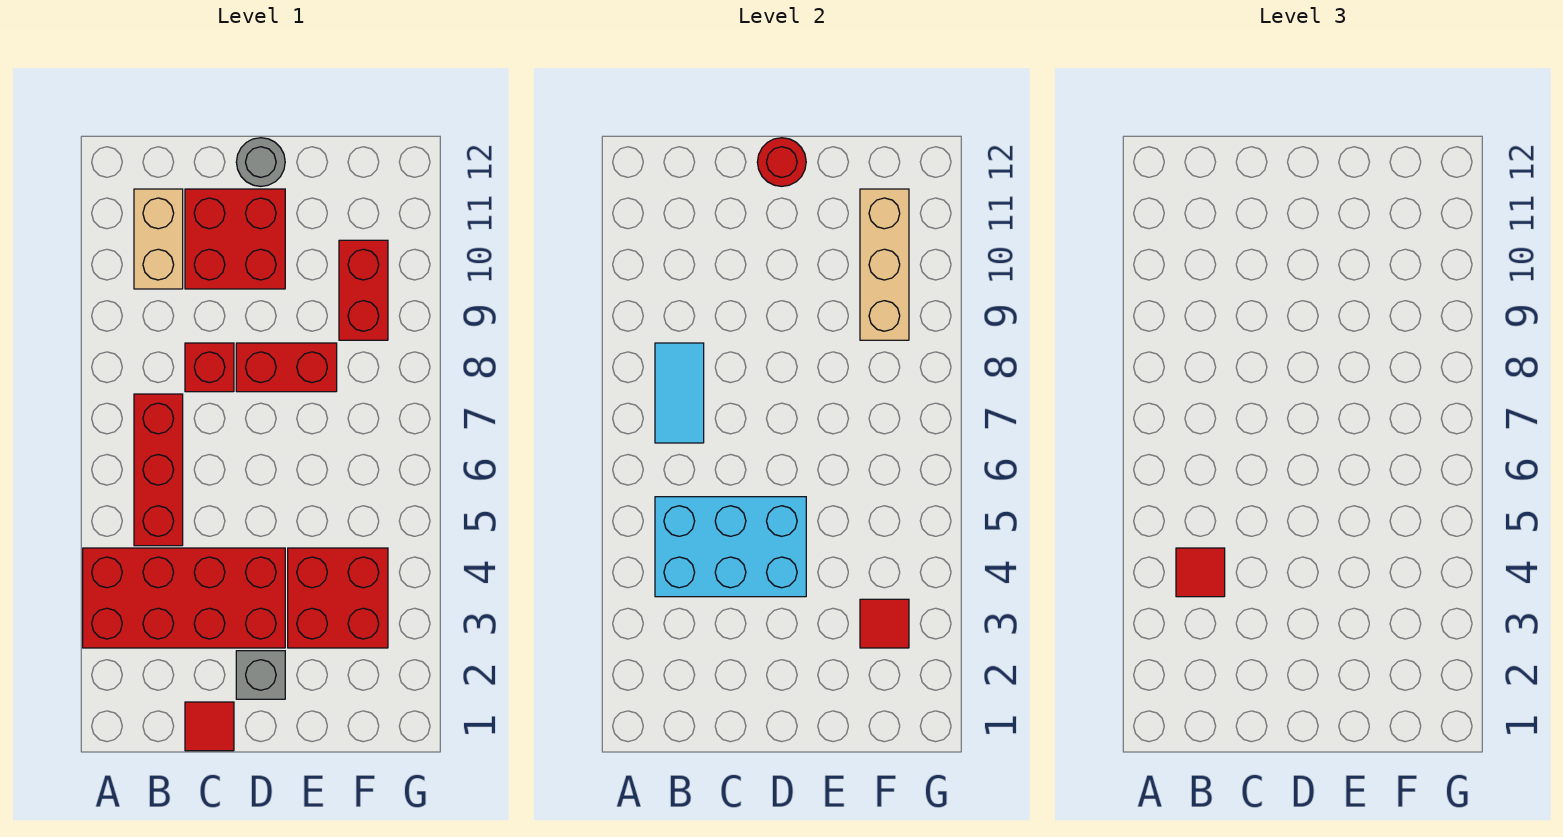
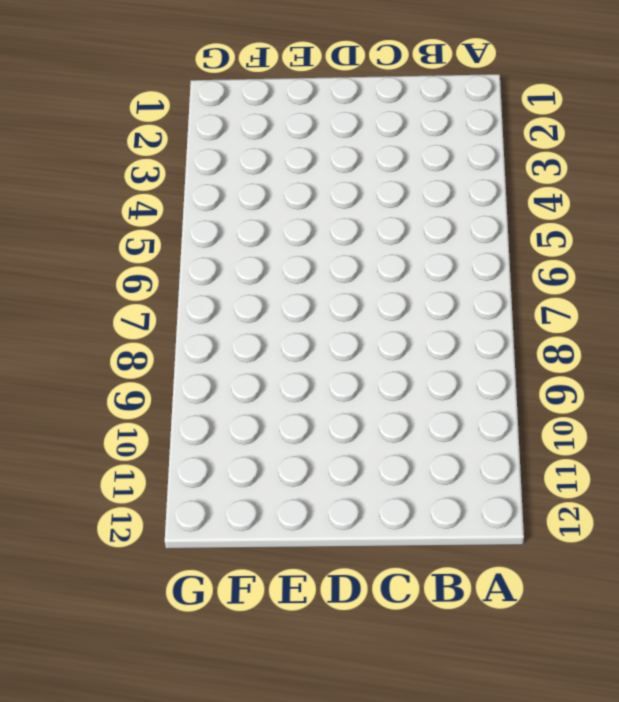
none -> red brick A3:D4 level 1
none -> red brick B5:B7 level 1
none -> tan brick B10:B11 level 1

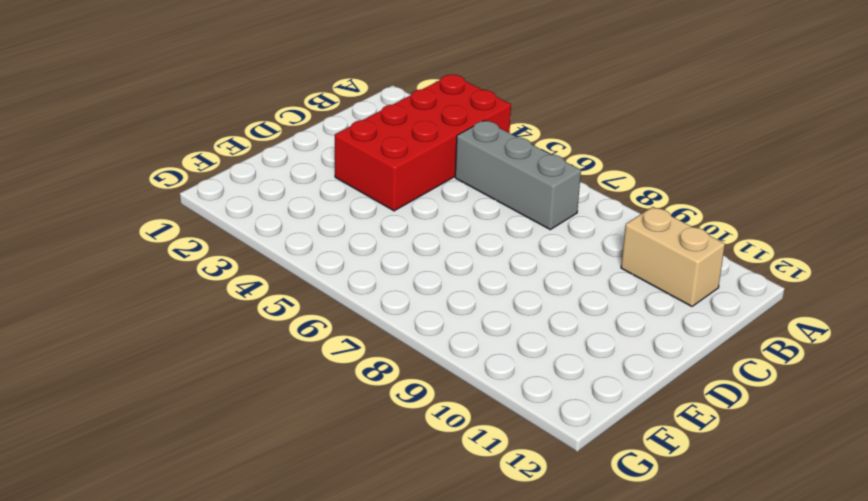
grey brick B5:B7 level 1 -> red brick B5:B7 level 1
none -> red tile C1 level 1
none -> red brick C8 level 1
none -> red brick C10:D11 level 1

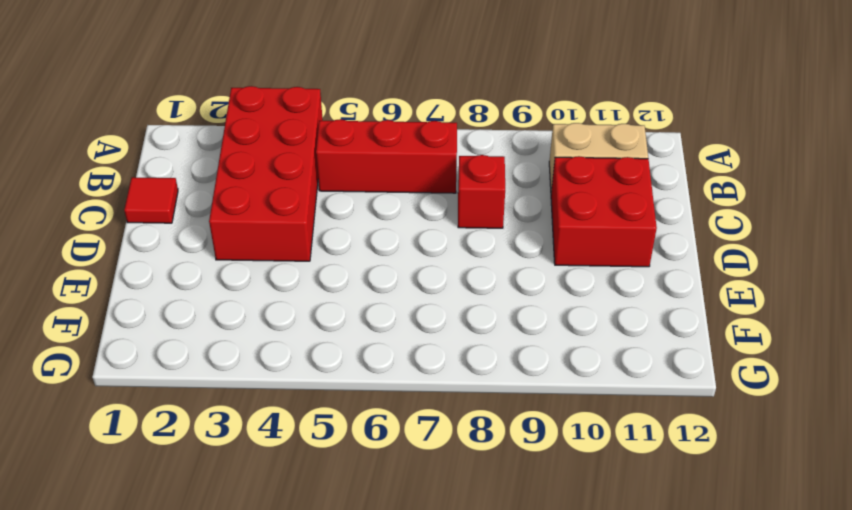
none -> grey brick D2 level 1
none -> red brick D8:E8 level 1
none -> grey round brick D12 level 1

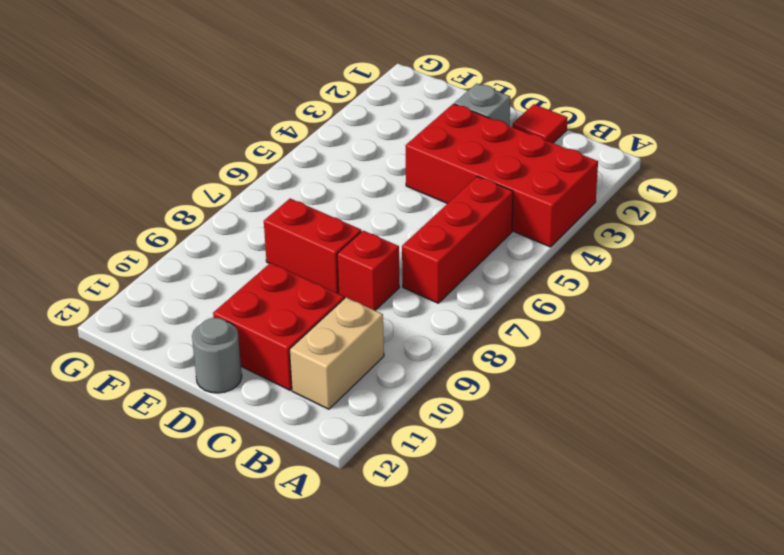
none -> red brick E3:F4 level 1
none -> red brick F9:F10 level 1
none -> cyan brick B4:D5 level 2

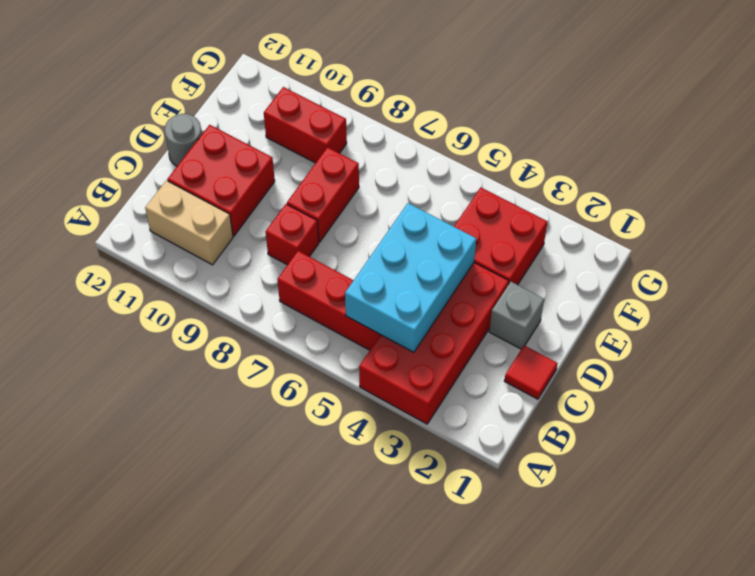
none -> cyan tile B7:B8 level 2
none -> red round brick D12 level 2
none -> red tile F3 level 2

